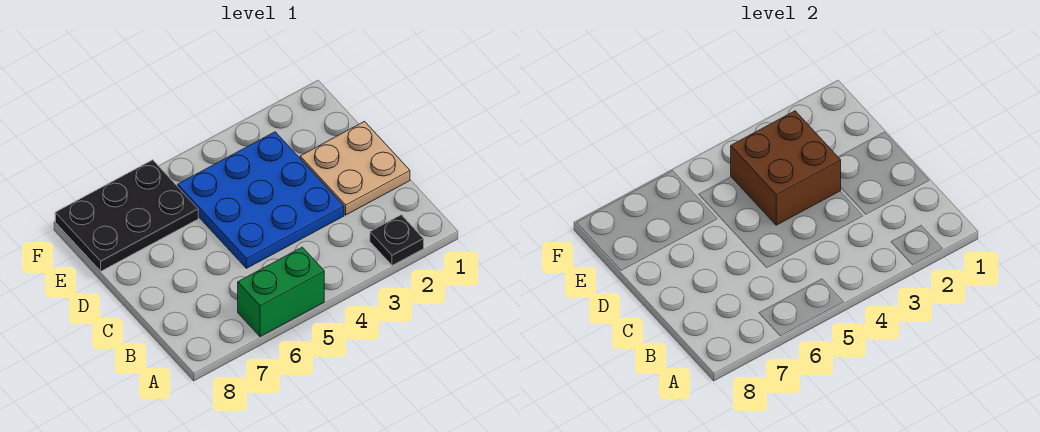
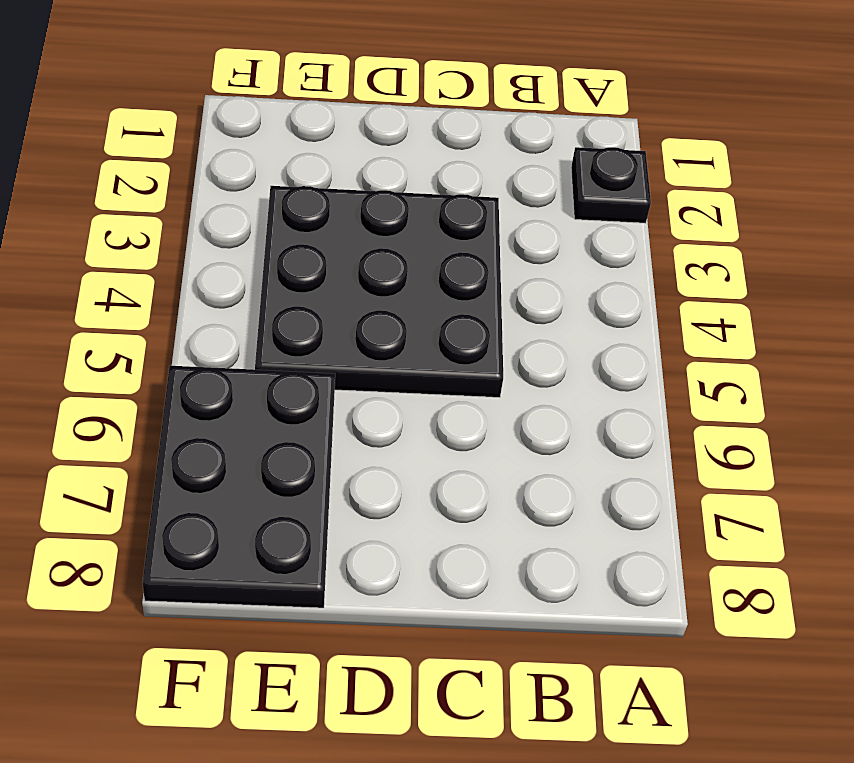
black plate C3:E5 level 1 -> blue plate C3:E5 level 1
none -> green brick A5:A6 level 1
none -> tan plate C1:D2 level 1

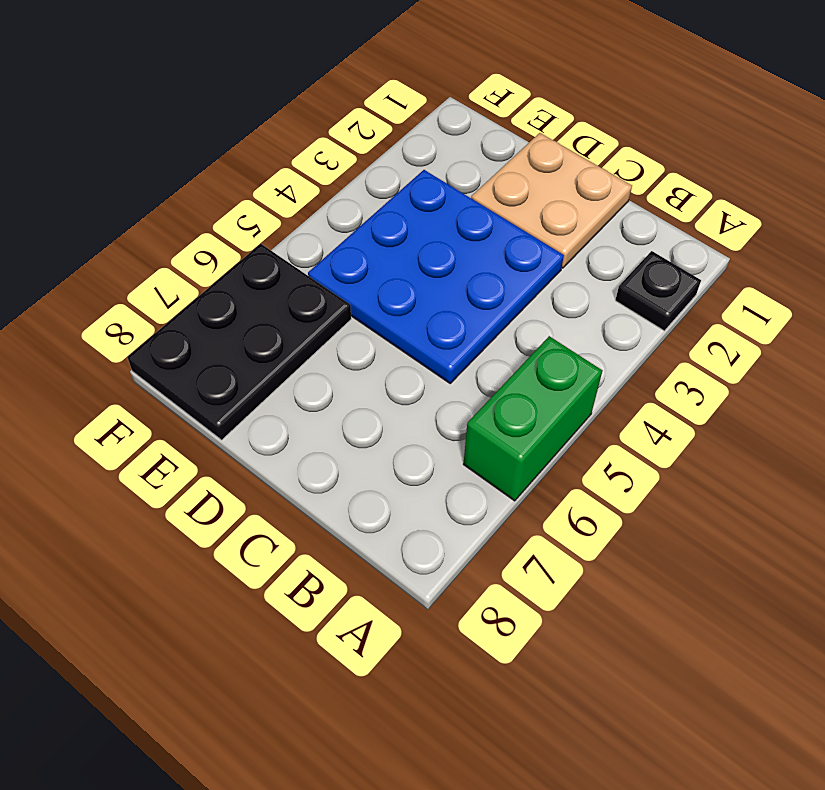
none -> brown brick D3:E4 level 2

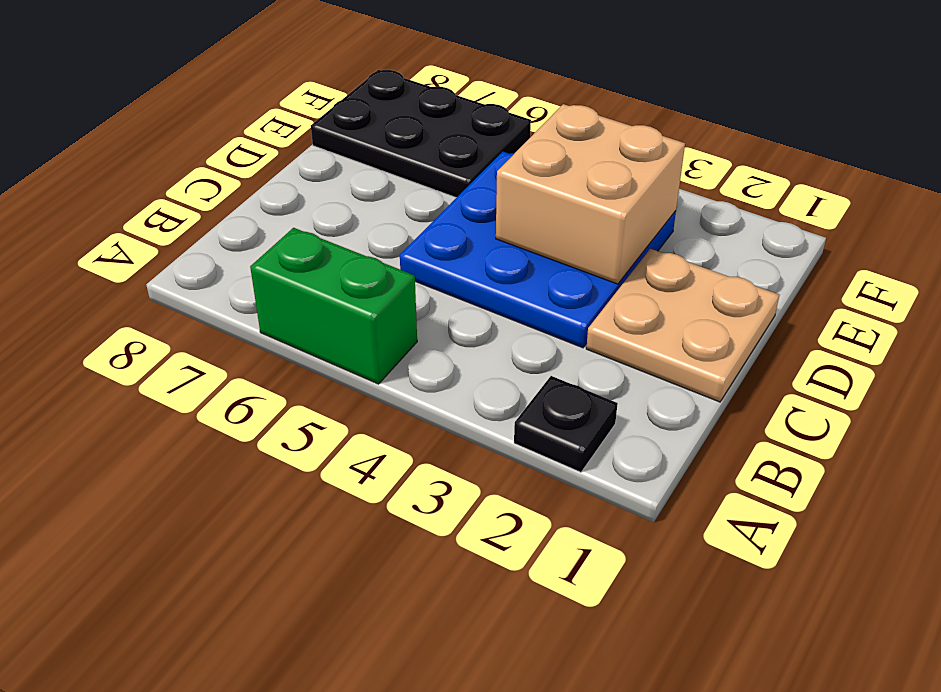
tan brick D3:E4 level 2 -> brown brick D3:E4 level 2

